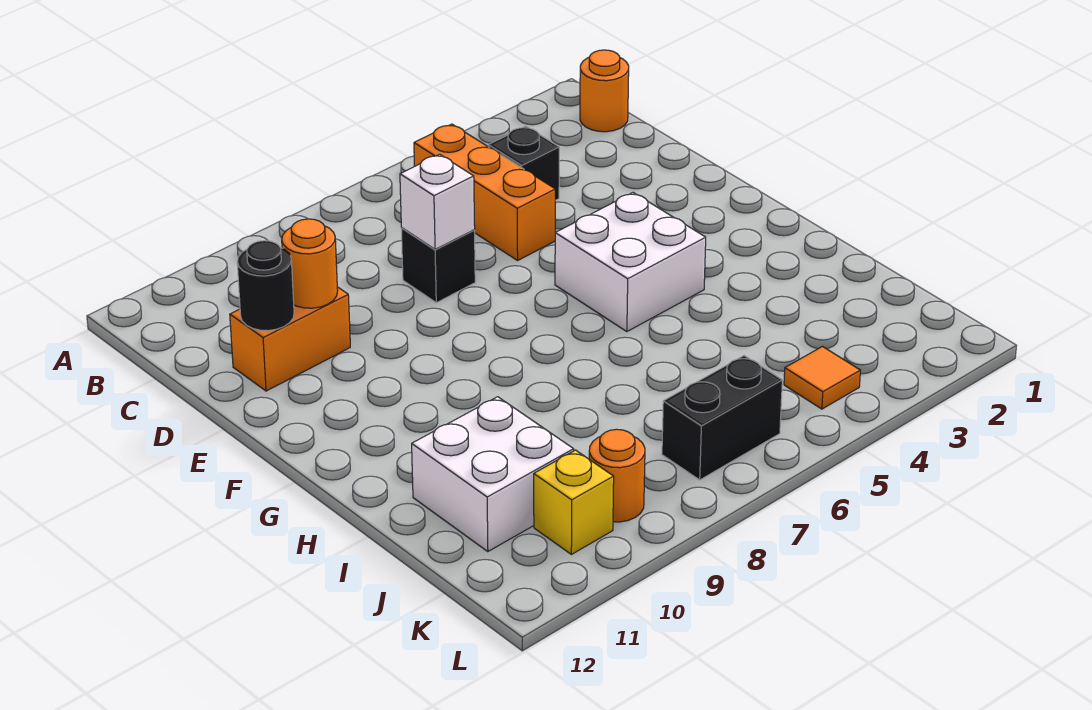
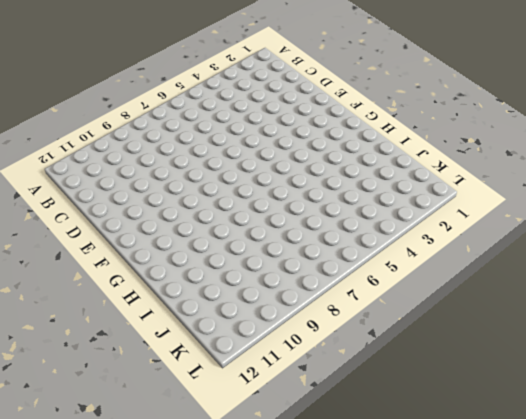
none -> orange round brick B1 level 1
none -> orange brick B5:D5 level 1
none -> black brick C4 level 1

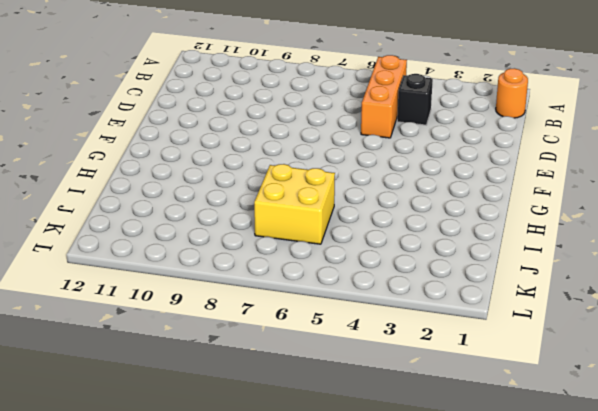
yellow brick I6:J7 level 1 -> none
none -> black brick D7 level 1
none -> orange brick D10:D11 level 1
none -> white brick F4:G5 level 1

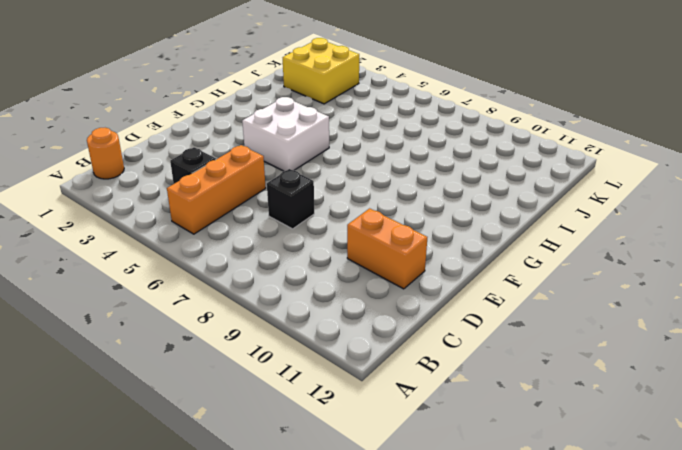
yellow brick J2:K3 level 1 -> none
none -> white brick I10:J11 level 1
none -> orange tile K4 level 1
none -> black brick K6:K7 level 1

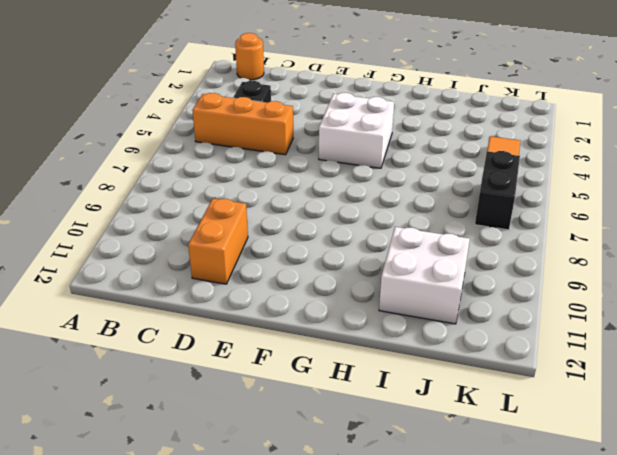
none -> black brick D7 level 1
none -> orange round brick K9 level 1
none -> yellow brick K10 level 1

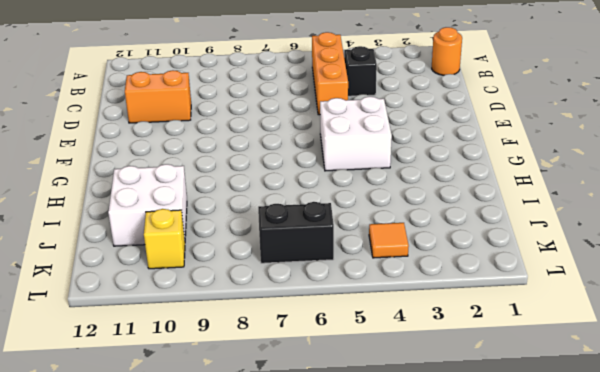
none -> black brick D7 level 1
none -> orange round brick K9 level 1
none -> white brick D7 level 2

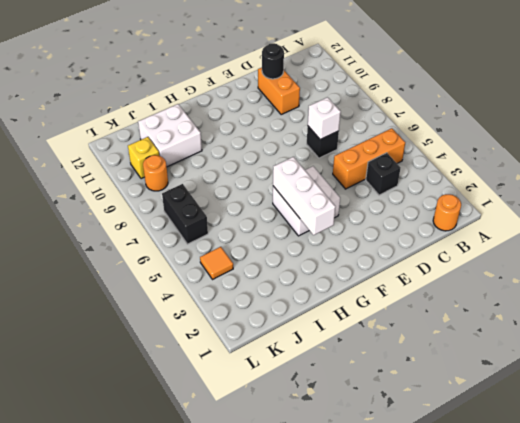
white brick G3:G5 level 2 -> none
none -> orange round brick D10 level 2

